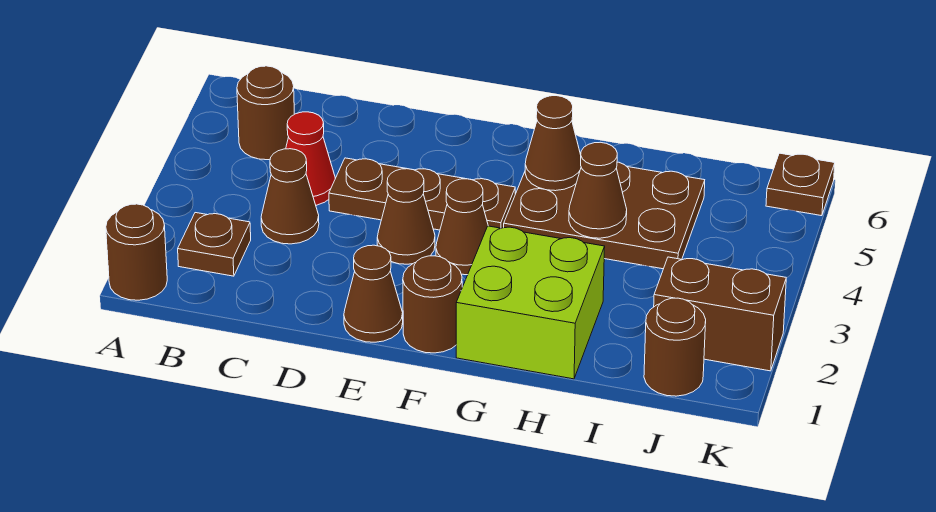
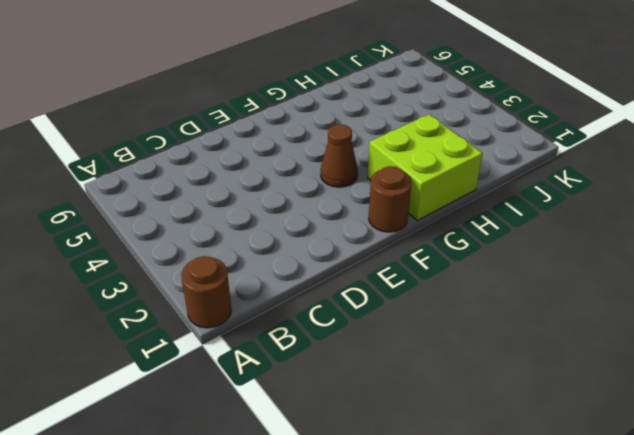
none -> brown plate B2 level 1
none -> brown round brick B5 level 1
none -> brown cone C3 level 1

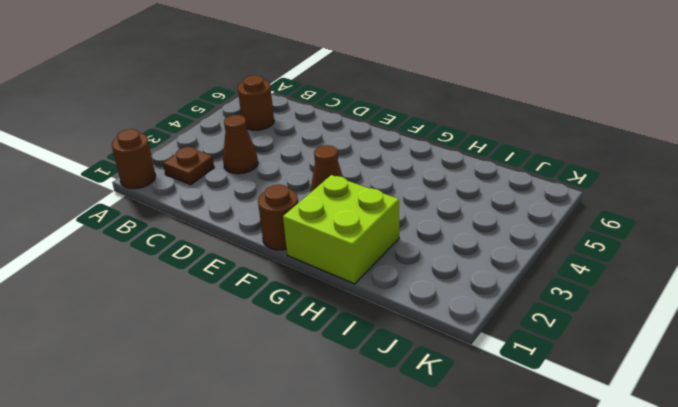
none -> red cone C4 level 1
none -> brown plate D4:F4 level 1
none -> brown cone E1 level 1

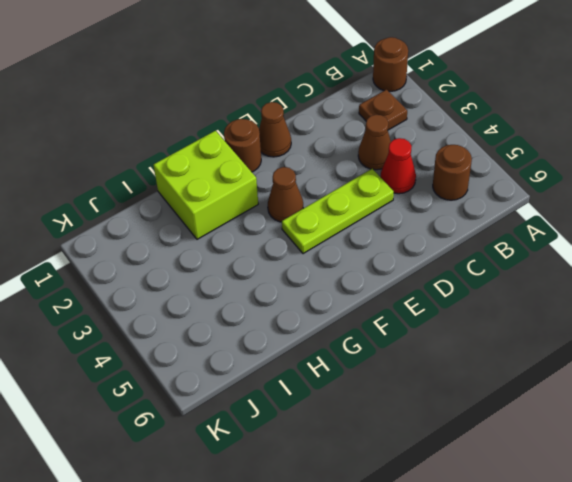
lime plate D4:F4 level 1 -> brown plate D4:F4 level 1
none -> brown cone E3 level 1
none -> brown plate G4:I5 level 1
none -> brown round brick J1 level 1

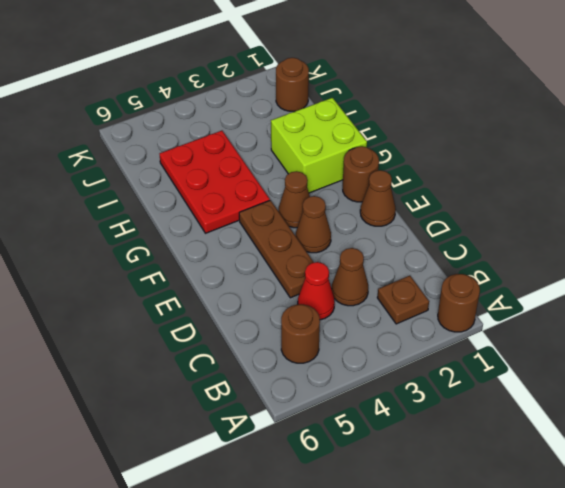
red plate G4:I5 level 1 -> brown plate G4:I5 level 1
none -> brown brick J2:K2 level 1
none -> brown plate K6 level 1
none -> brown cone G5 level 2

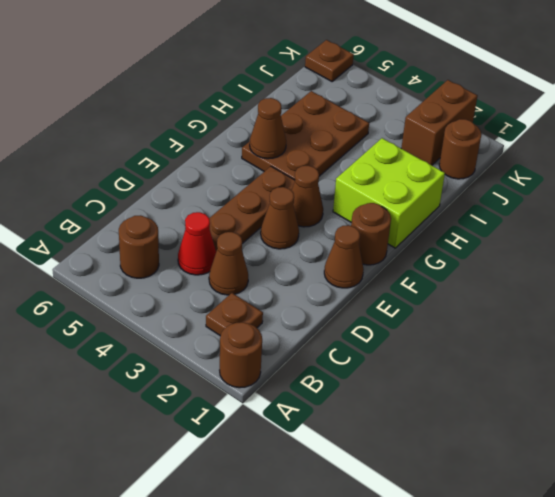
none -> brown cone H4 level 2

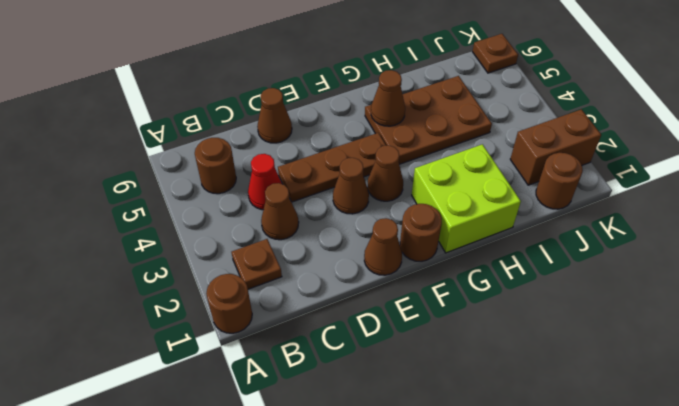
brown cone D6 level 1 -> brown cone H4 level 2

